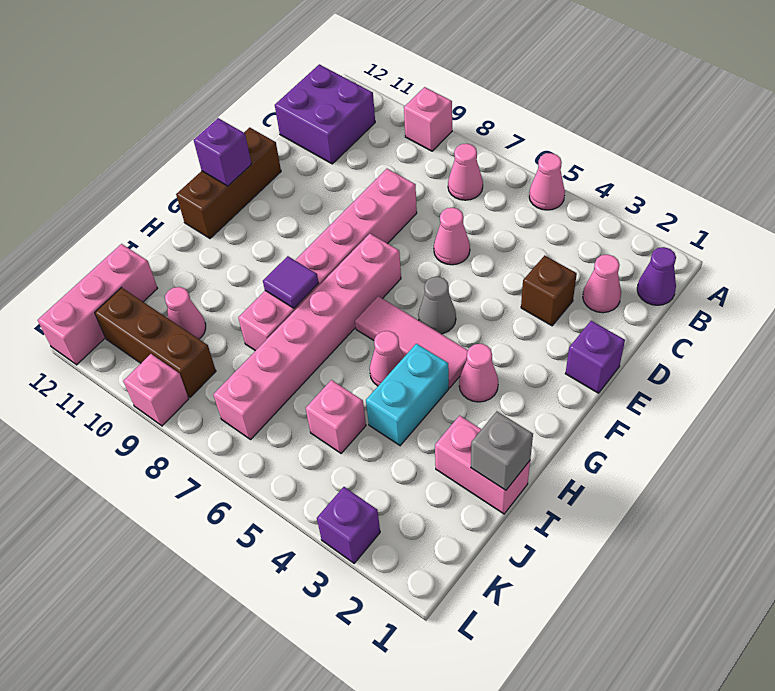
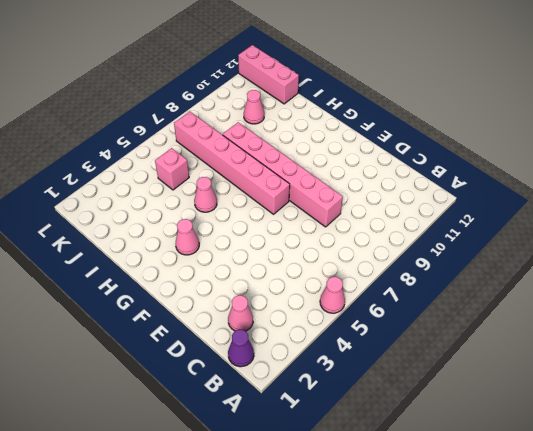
none -> pink brick A9 level 1
none -> pink cone B7 level 1
none -> purple brick B11:C12 level 1

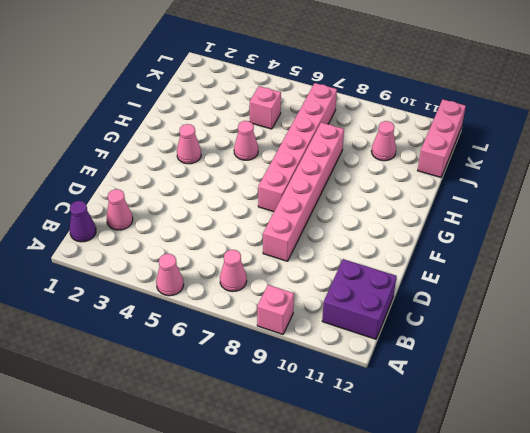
none -> brown brick D3 level 1
none -> pink cone D6 level 1
none -> purple brick E1 level 1

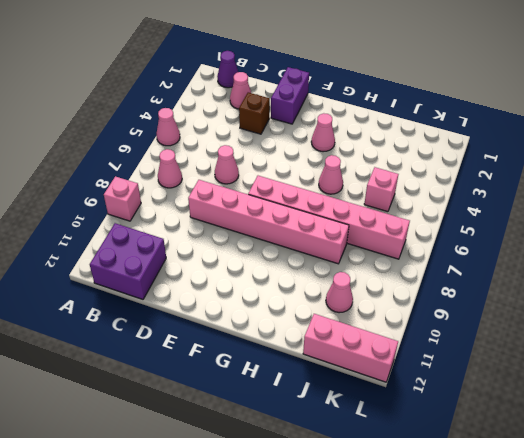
purple brick E1:E2 level 1 -> purple brick E1 level 1
none -> brown brick E12:G12 level 1
none -> grey cone F5 level 1
none -> pink tile G4:G6 level 1

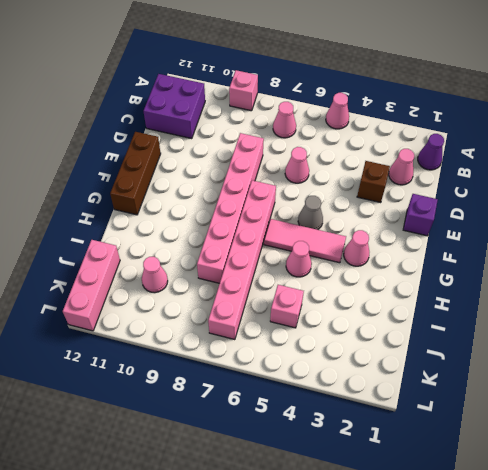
none -> cyan brick H4:I4 level 1
none -> pink brick I1:I2 level 1
none -> brown brick K9:K11 level 1

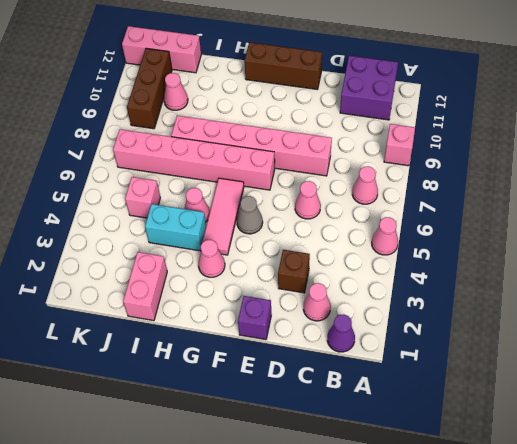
none -> purple brick L3 level 1
none -> pink brick L9 level 1
none -> purple brick F12 level 2

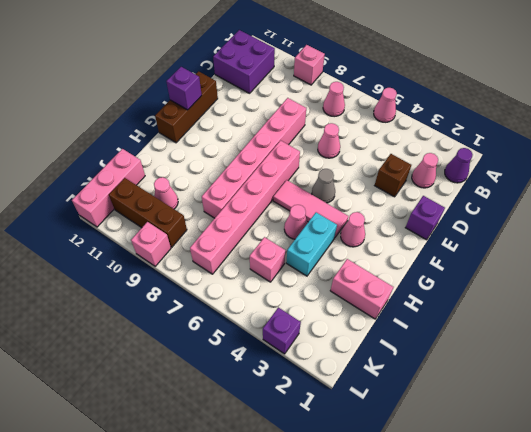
none -> purple tile H8 level 2
none -> grey brick I1 level 2

